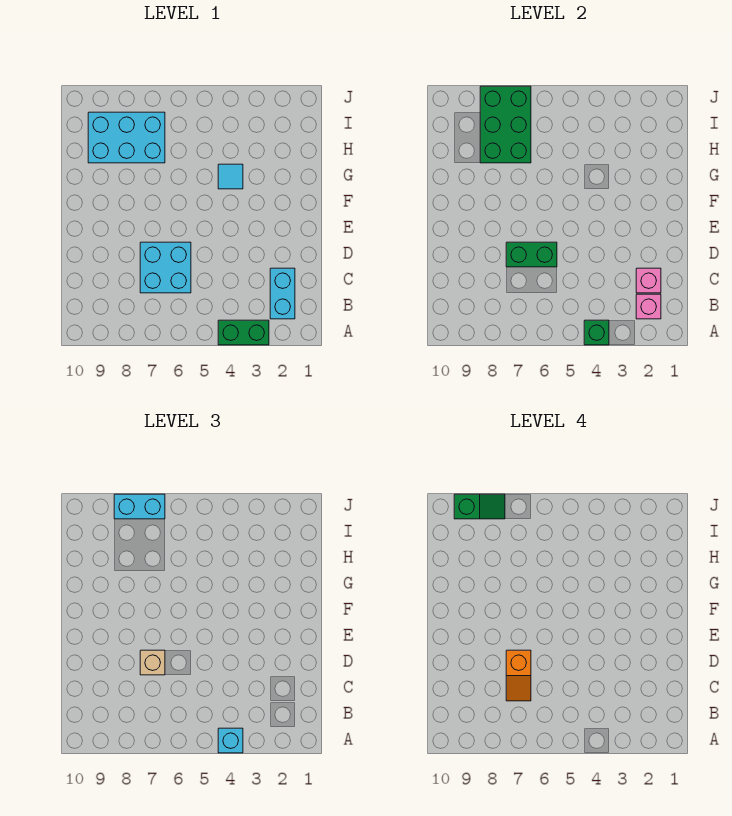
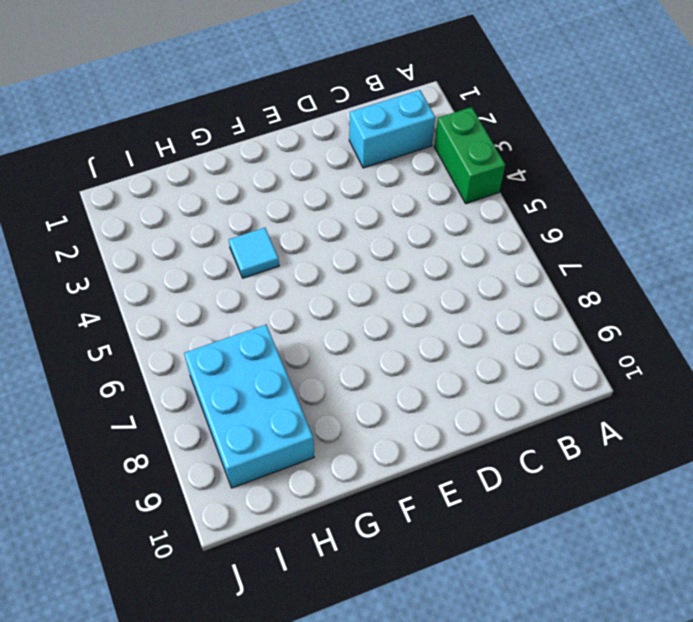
none -> cyan brick C6:D7 level 1
none -> green brick A4 level 2
none -> pink brick B2 level 2

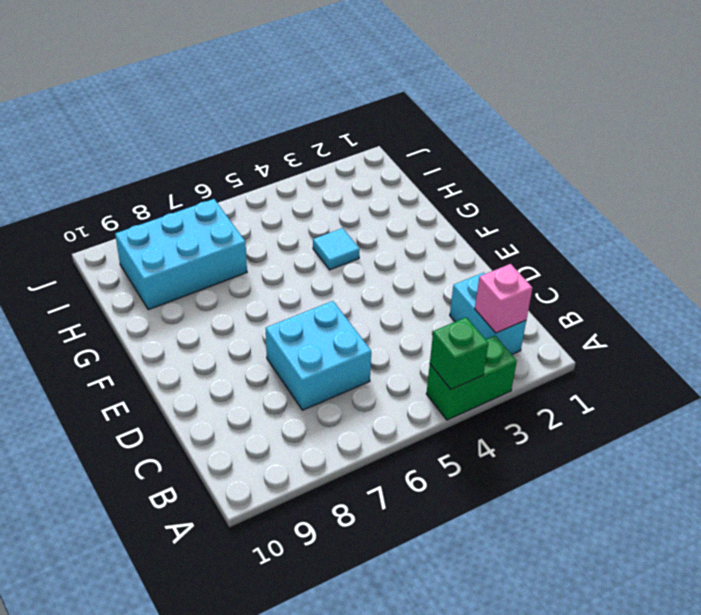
none -> pink brick C2 level 2
none -> green brick D6:D7 level 2
none -> green brick H7:J8 level 2

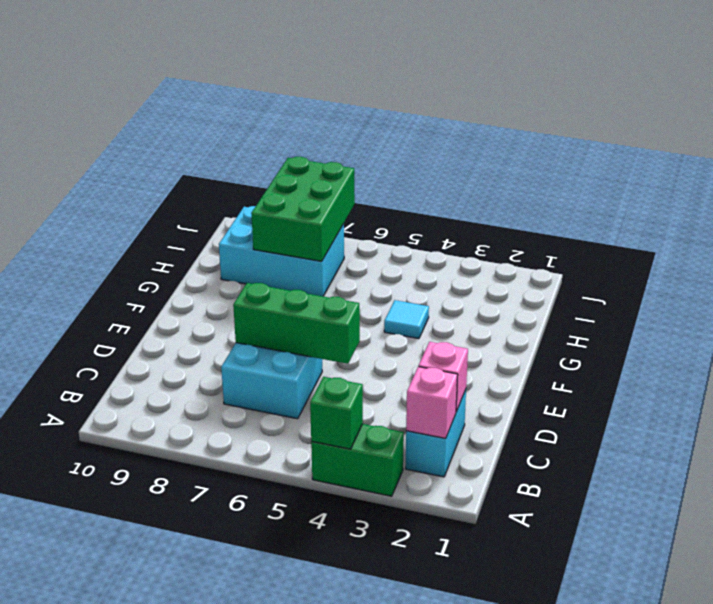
green brick D5:D7 level 2 -> green brick D6:D7 level 2
none -> cyan brick A4 level 3
none -> tan brick D7 level 3
none -> cyan brick J7:J8 level 3

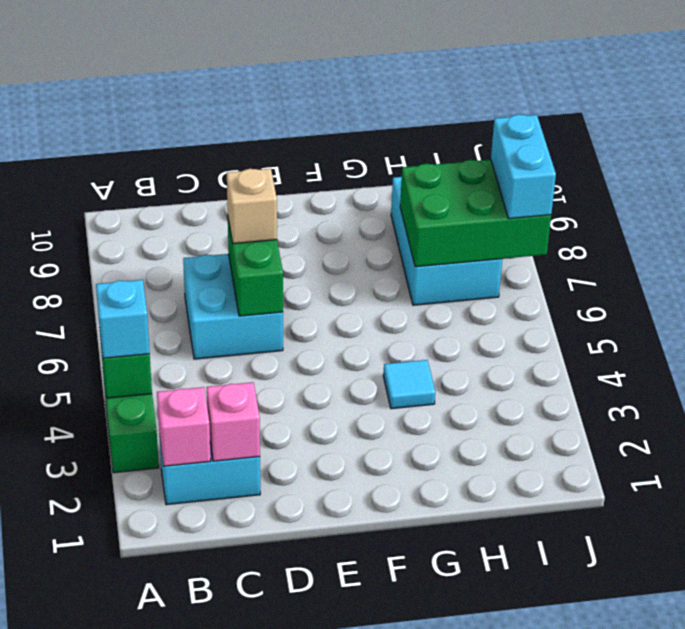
none -> orange slope C7:D7 level 4 top D
none -> green slope J8:J9 level 4 top 9

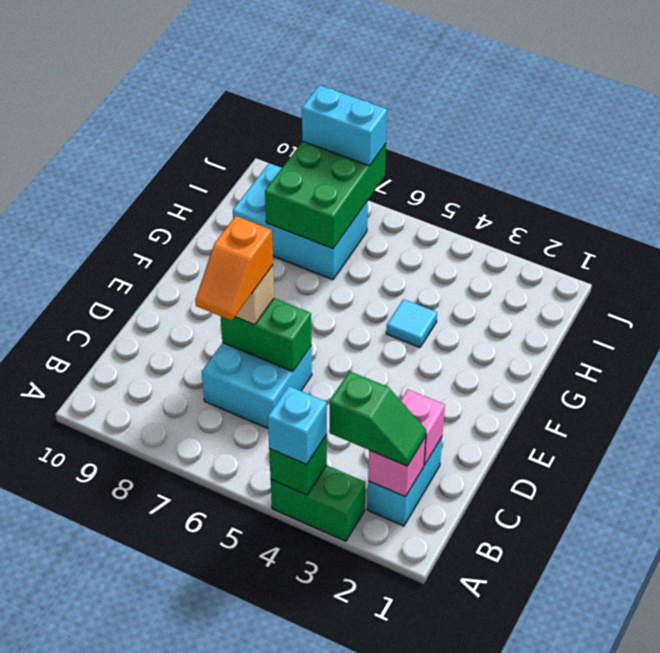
green slope B2:B3 level 3 top 3 -> green slope J8:J9 level 4 top 9

